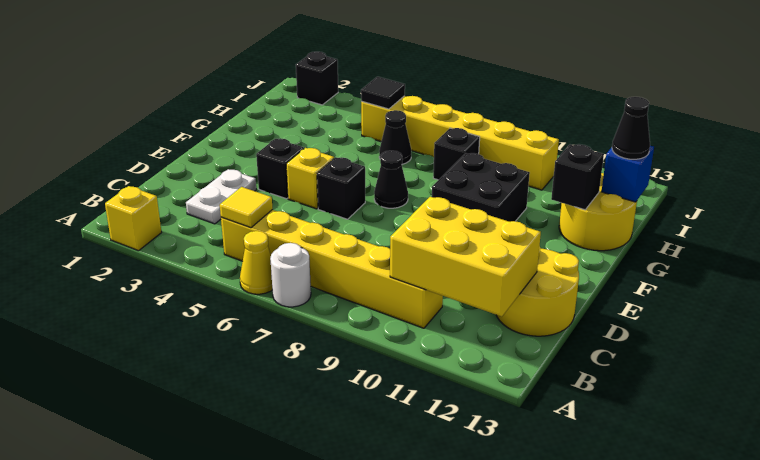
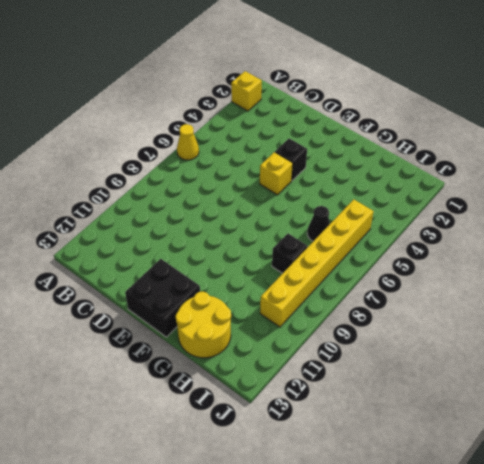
black brick E12:F13 level 1 -> black brick F9:G10 level 1
none -> white round brick A7 level 1
none -> yellow brick B5:B10 level 1
none -> white plate C3:D3 level 1

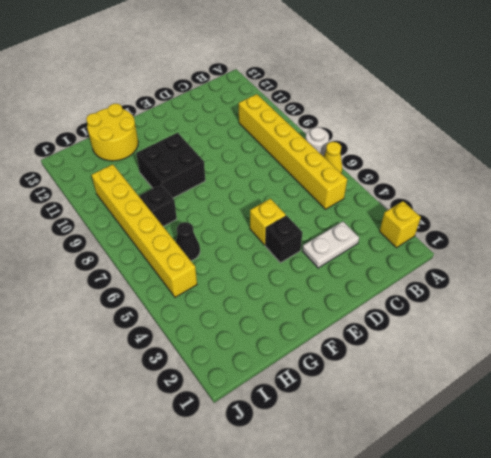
none -> yellow round brick C12:D13 level 1
none -> black brick E6 level 1
none -> black cone F7 level 1

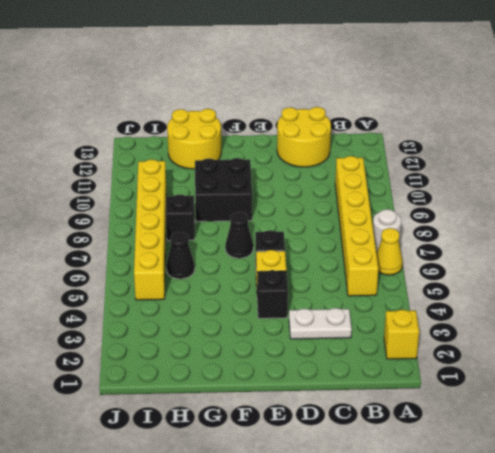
none -> black brick J2 level 1
none -> yellow tile B5 level 2
none -> yellow brick B10:C12 level 2

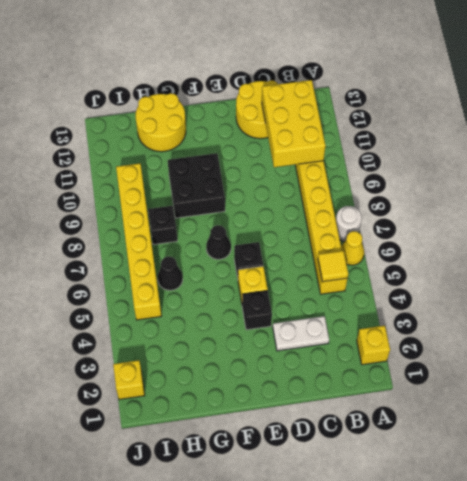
yellow brick J2 level 1 -> black brick J2 level 1
none -> black brick G12 level 2
none -> blue brick H13 level 2
none -> black tile I5 level 2

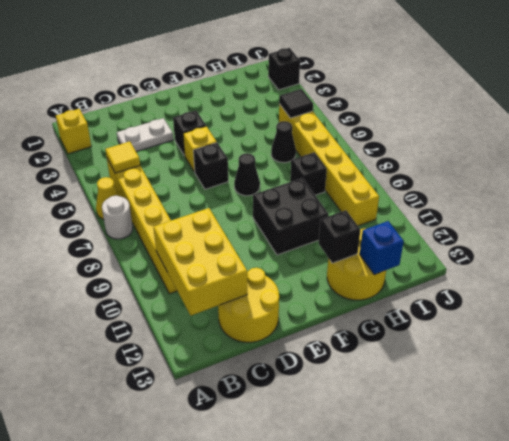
none -> black cone H13 level 3

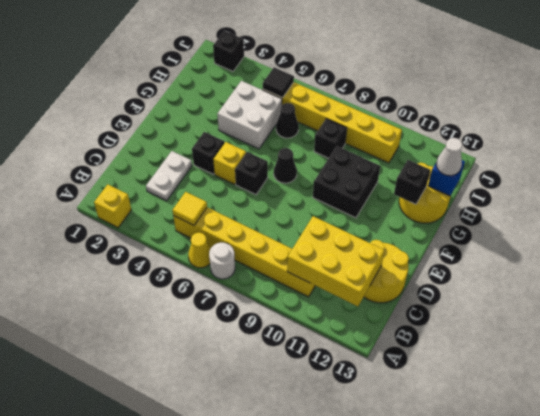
white brick G4:H5 level 1 -> none
white cone H13 level 3 -> black cone H13 level 3

